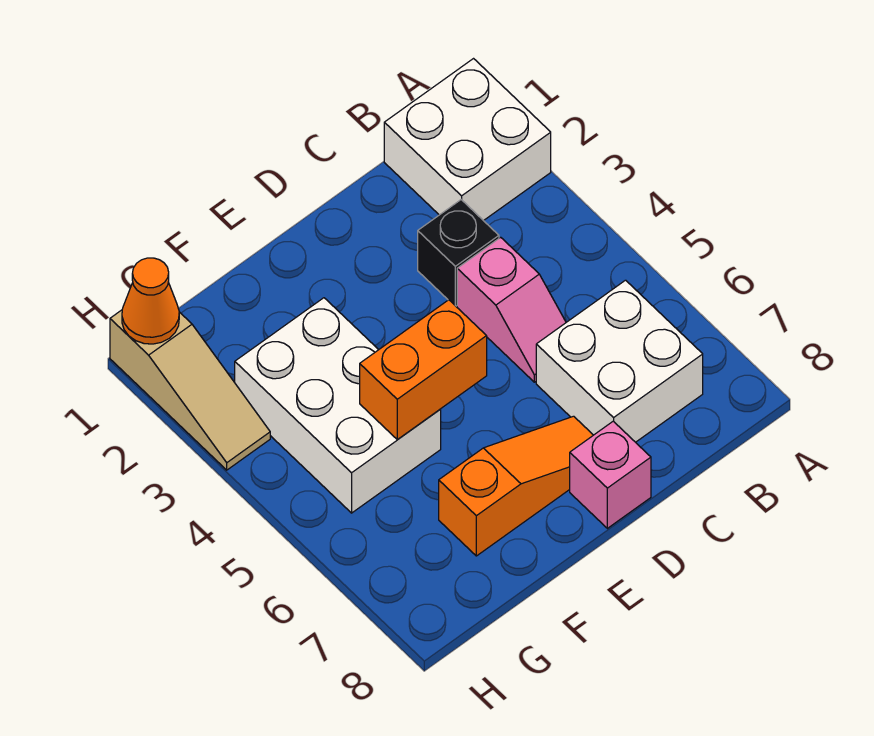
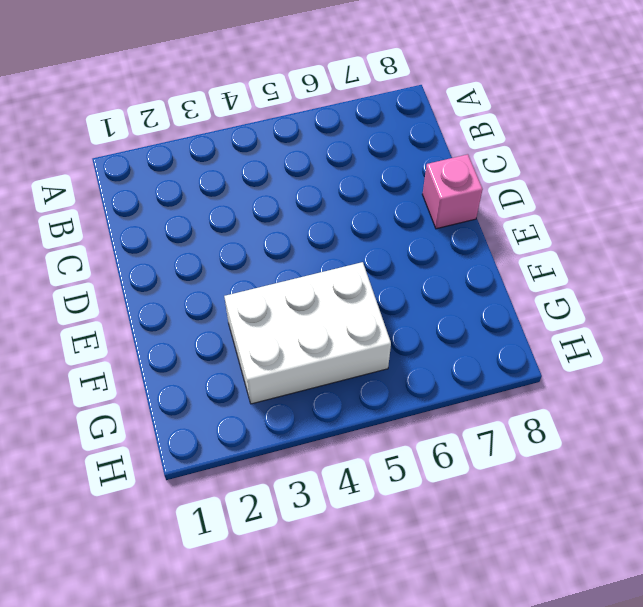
none -> white brick A1:B2 level 1
none -> white brick B6:C7 level 1

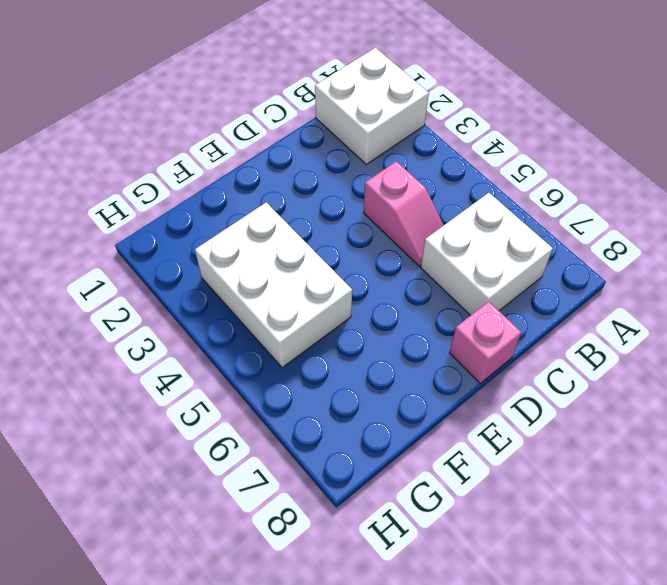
none -> black brick C3 level 1
none -> orange slope D7:F7 level 1 top F

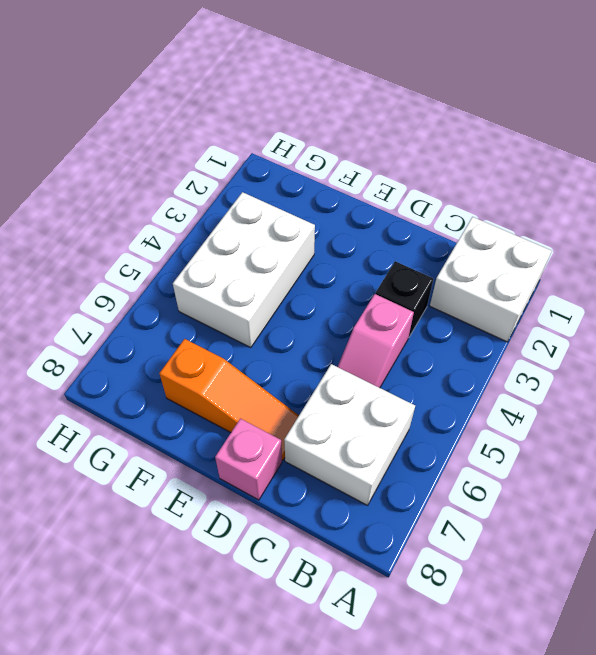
none -> tan slope H1:H3 level 1 top 1
none -> orange brick E5:F5 level 2

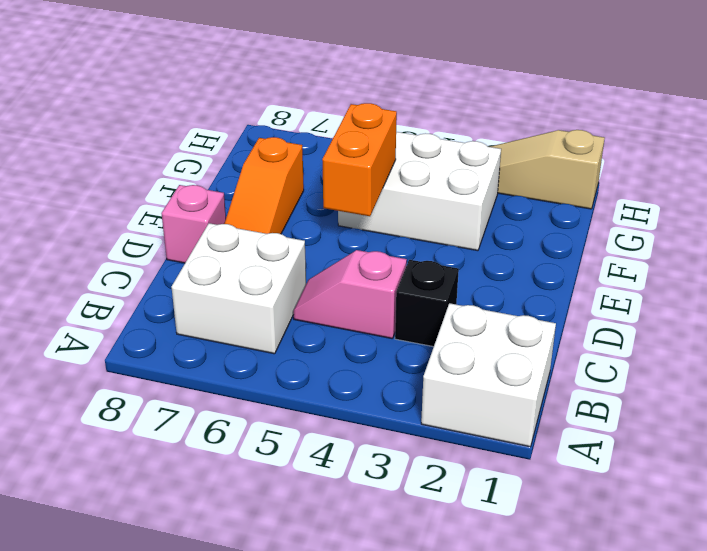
none -> orange cone H1 level 2

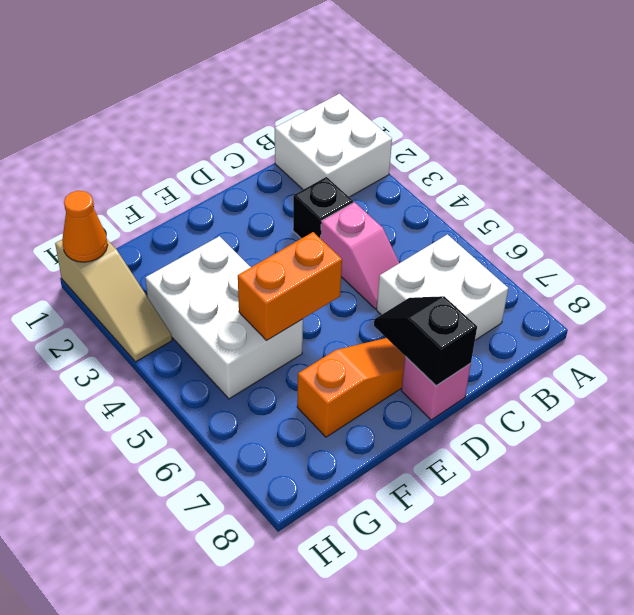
black slope D7:D8 level 2 top 8 -> none

